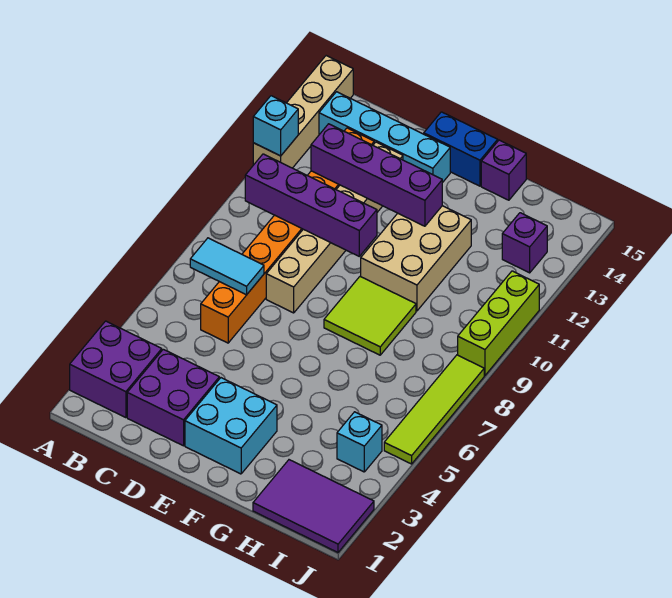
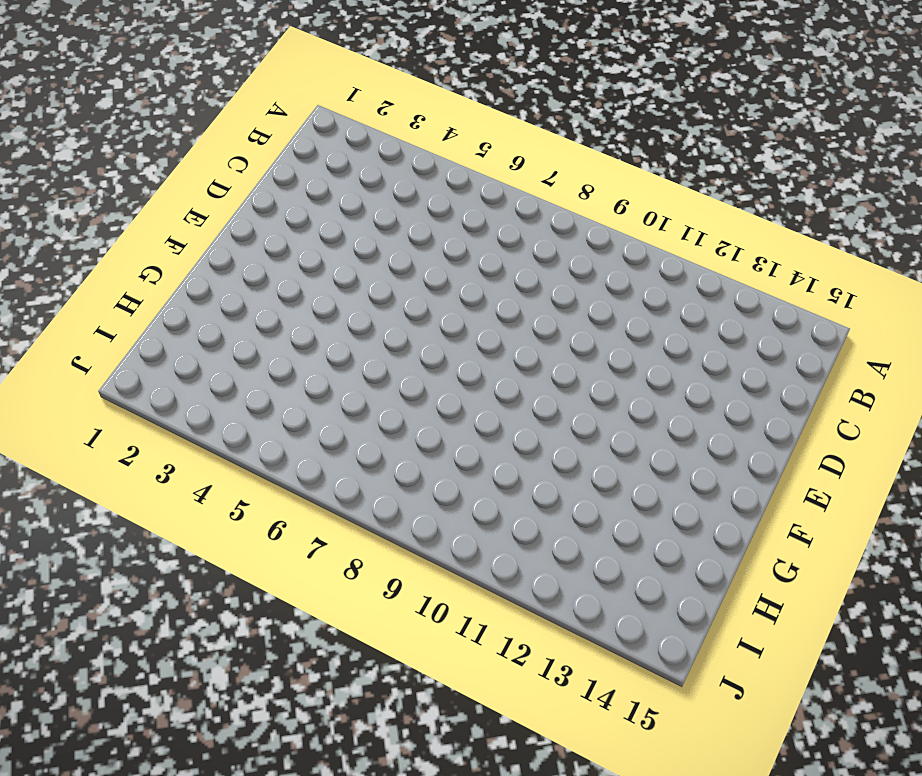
none -> purple brick A2:B3 level 1
none -> tan brick A12:A15 level 1
none -> cyan brick B14:E14 level 1

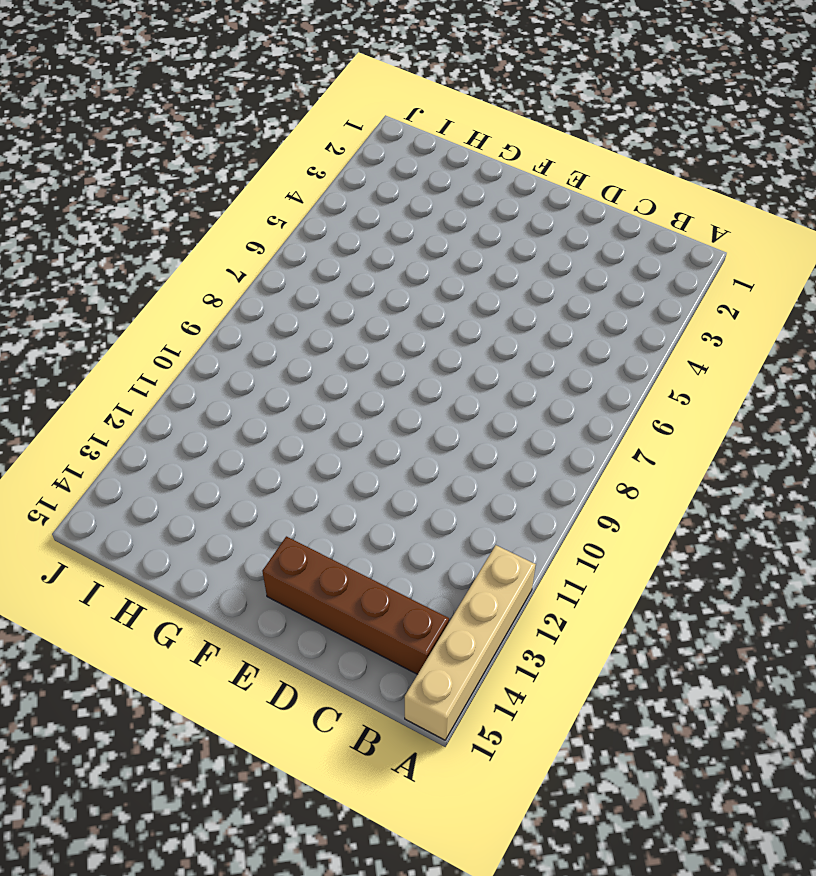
brown brick B14:E14 level 1 -> cyan brick B14:E14 level 1
none -> purple brick A2:B3 level 1
none -> purple brick C2:D3 level 1
none -> orange brick C6:C13 level 1

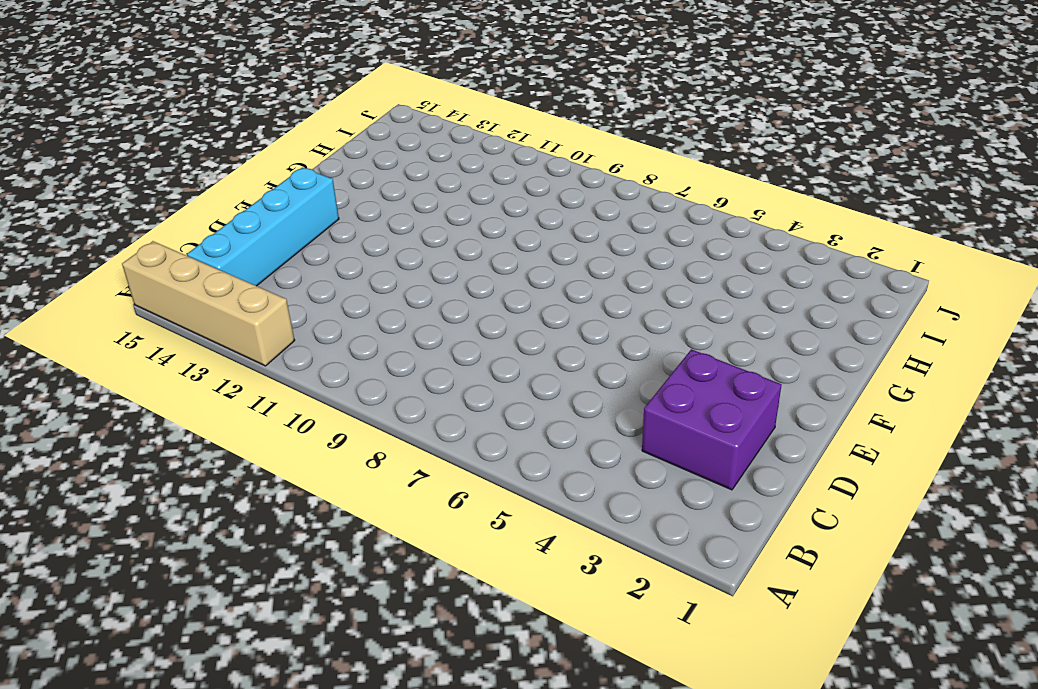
none -> purple brick A2:B3 level 1
none -> orange brick C6:C13 level 1
none -> tan brick D8:D13 level 1

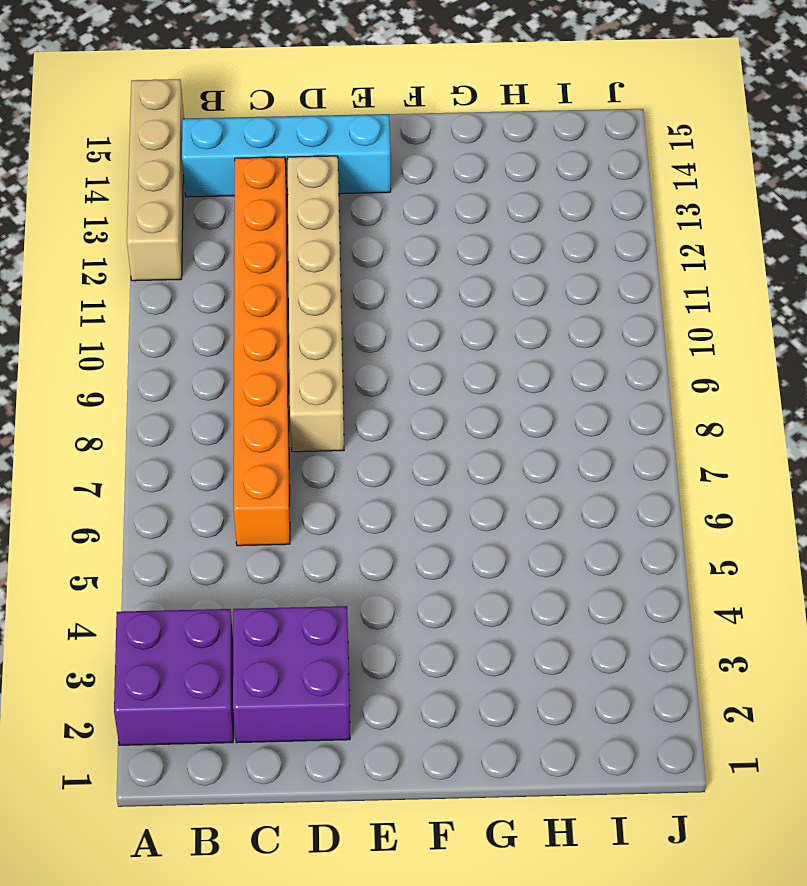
none -> cyan brick E2:F3 level 1
none -> blue brick E15:F15 level 1
none -> lime tile F8:G9 level 1

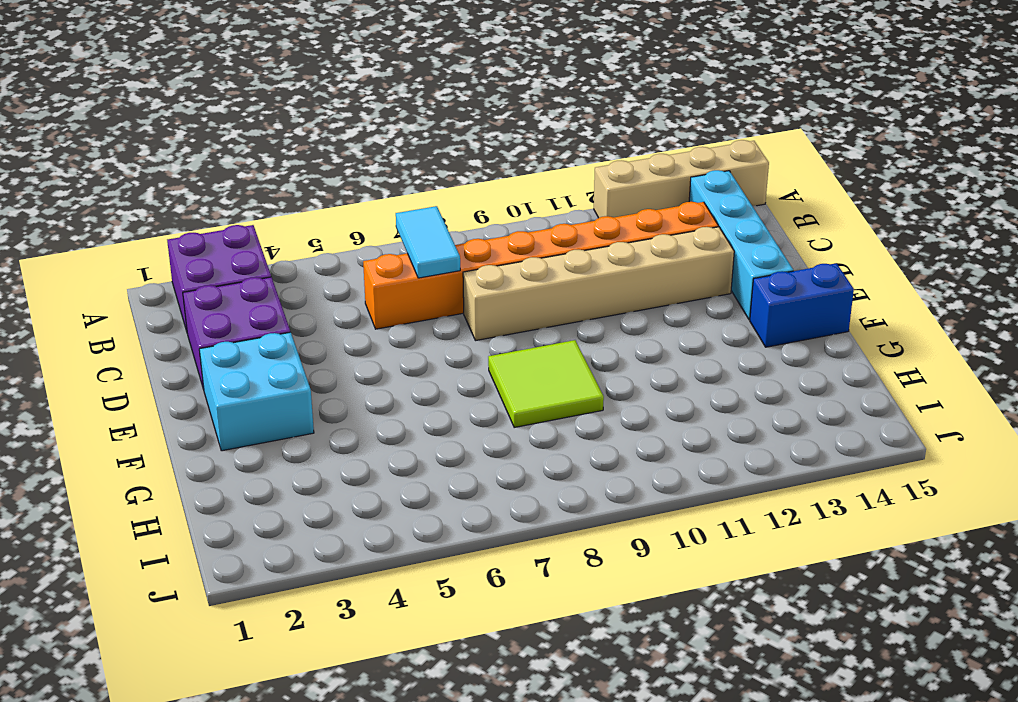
blue brick F14:F15 level 1 -> blue brick E15:F15 level 1
none -> tan brick F10:G12 level 1
none -> purple brick G15 level 1
none -> purple tile H1:J2 level 1

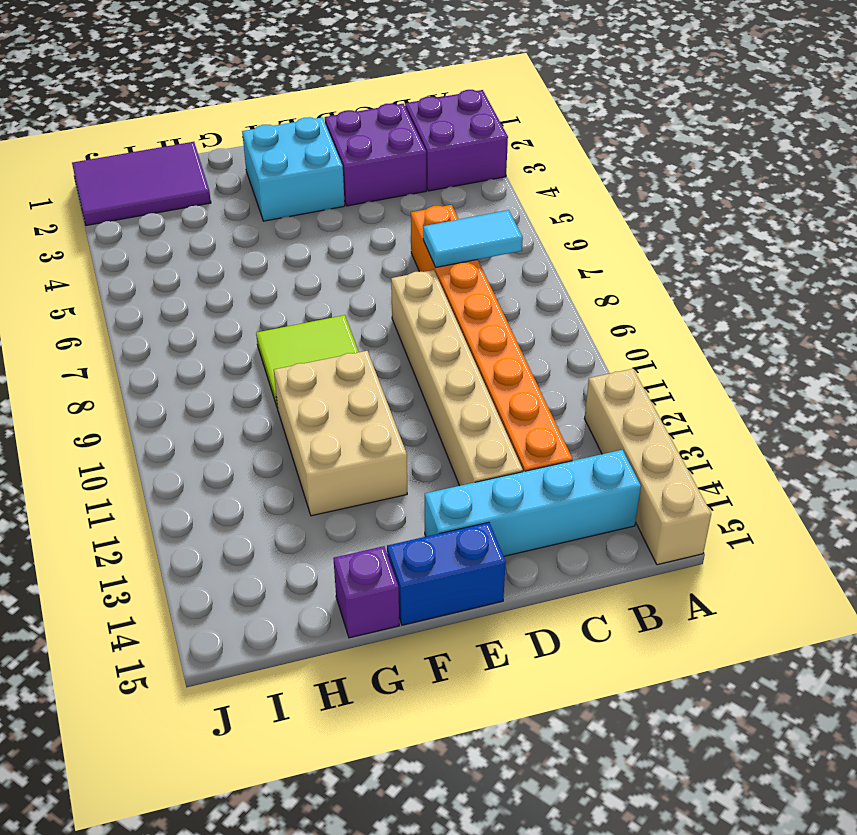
none -> cyan brick I4 level 1
none -> purple brick I13 level 1
none -> lime tile J5:J8 level 1

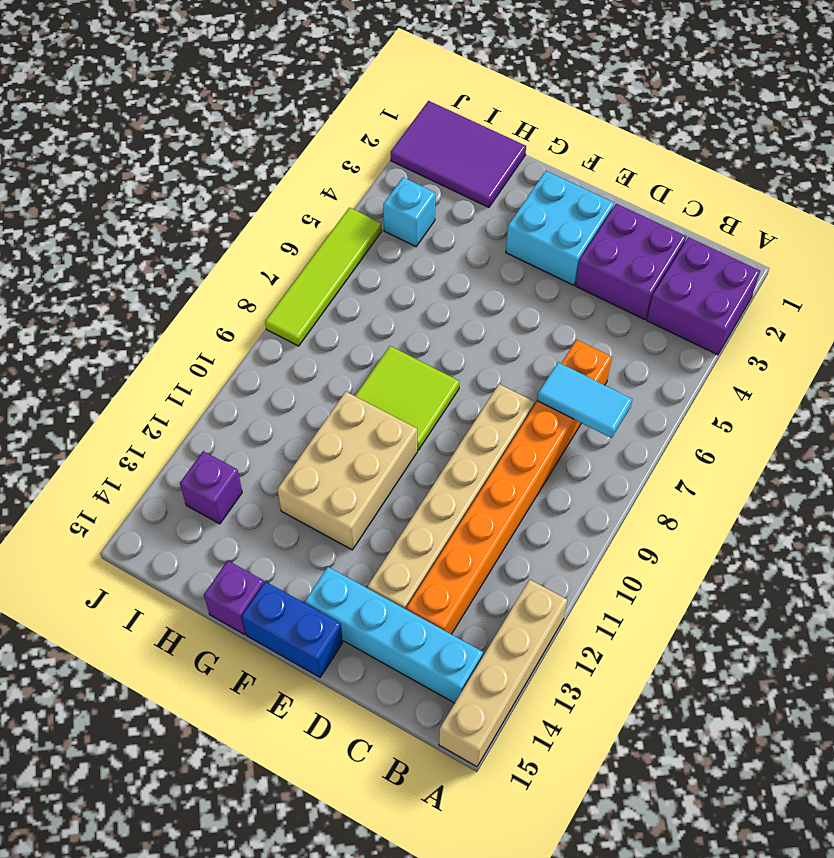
none -> lime brick J9:J11 level 1
none -> cyan brick A12 level 2
none -> purple brick B10:E10 level 2

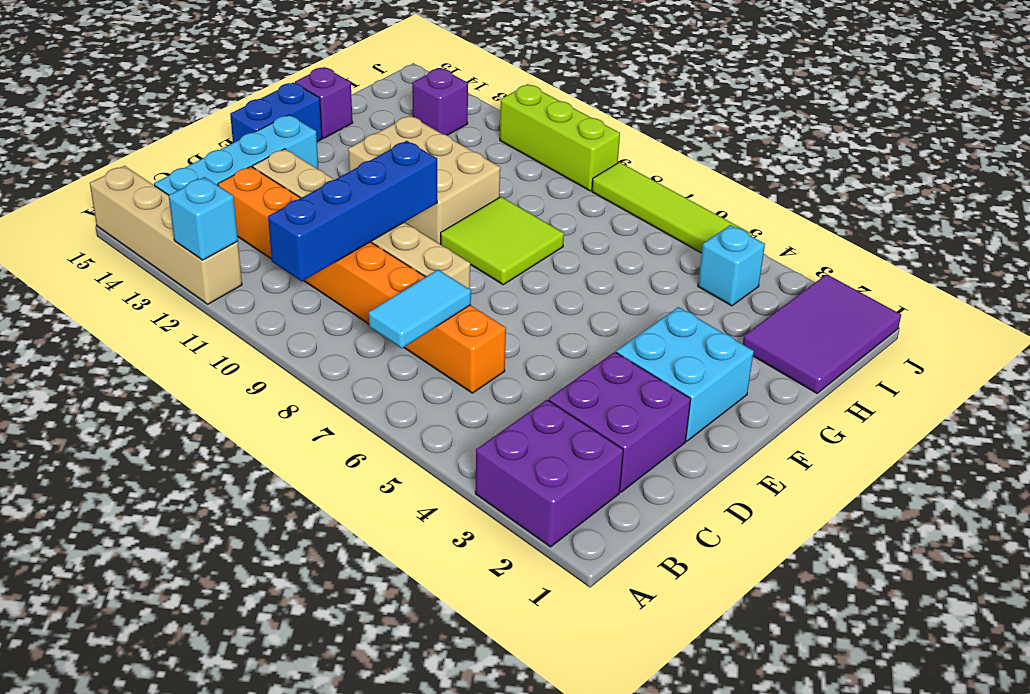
blue brick B10:E10 level 2 -> purple brick B10:E10 level 2
none -> purple brick C12:F12 level 2

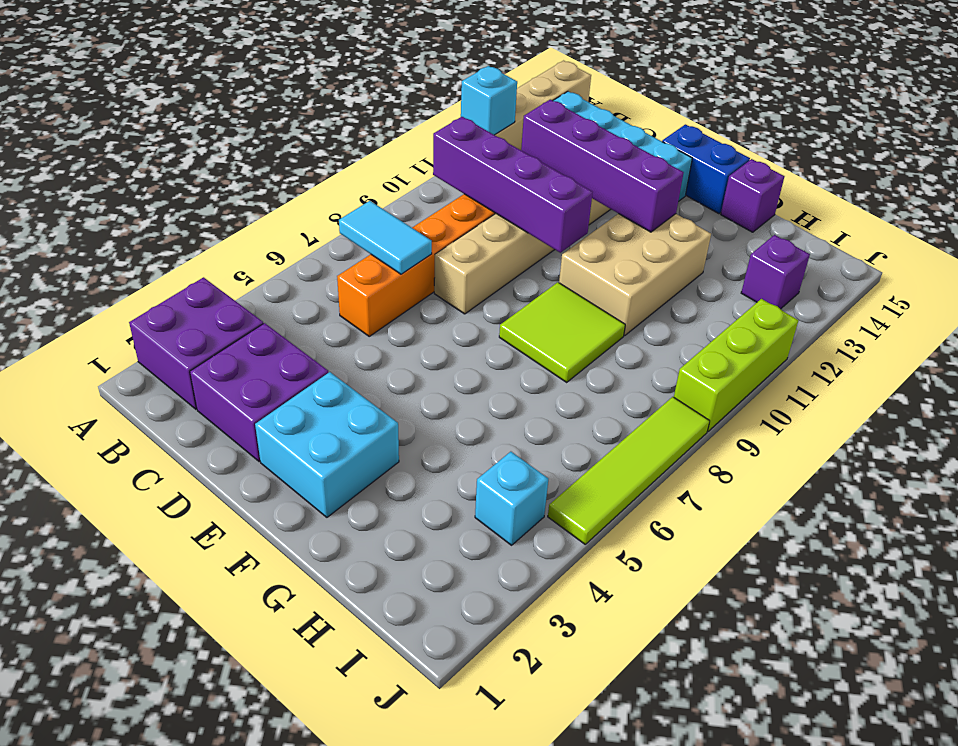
none -> purple tile H1:J2 level 1

